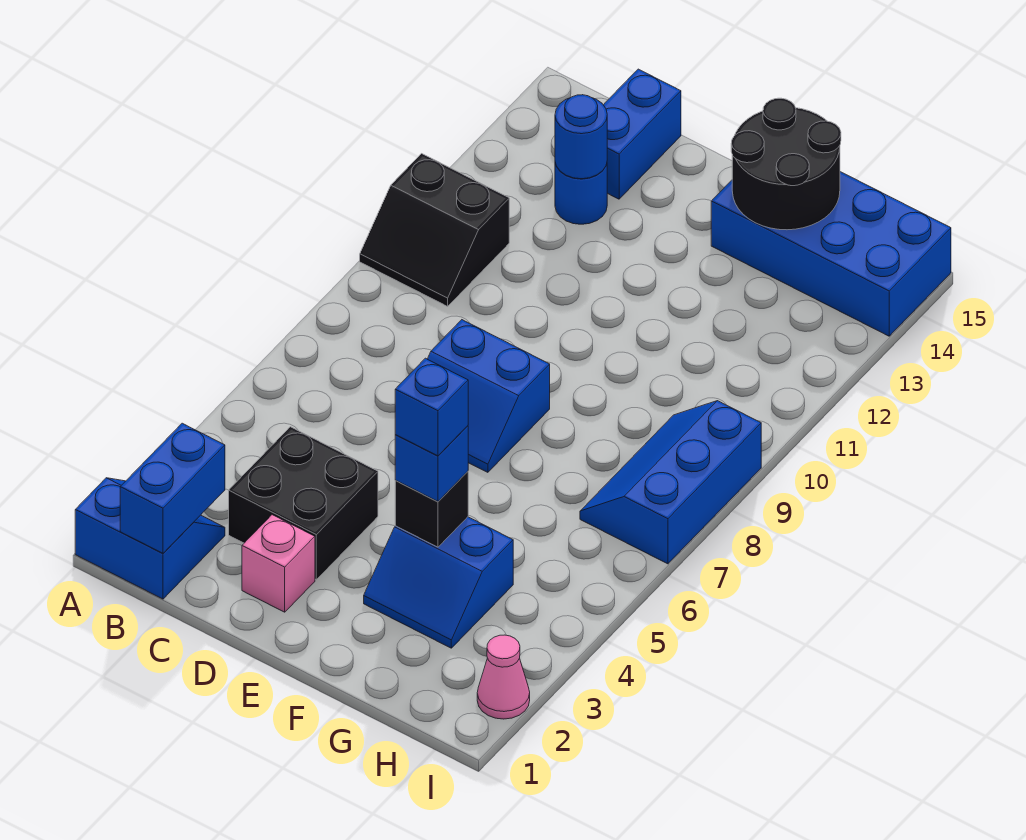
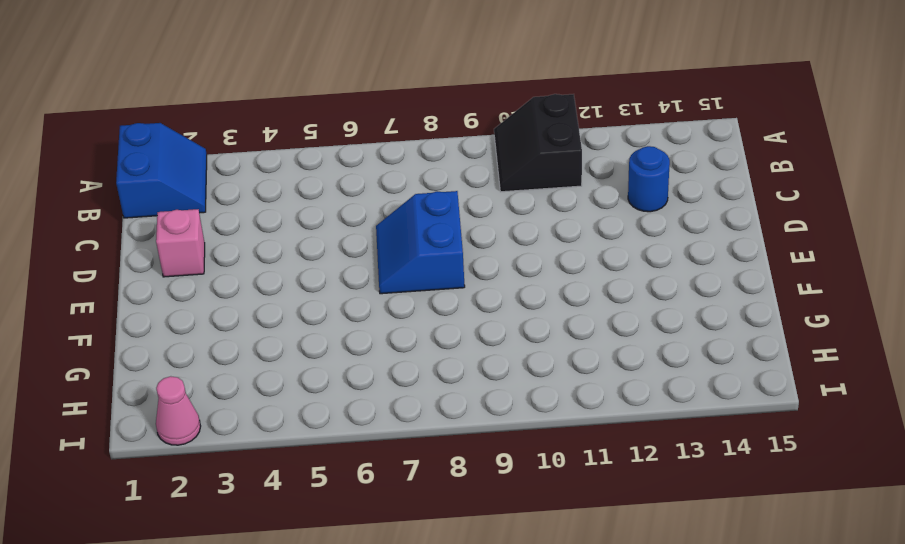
none -> black brick C3:D4 level 1
none -> blue brick C14:C15 level 1
none -> blue slope F3:G4 level 1 top 4

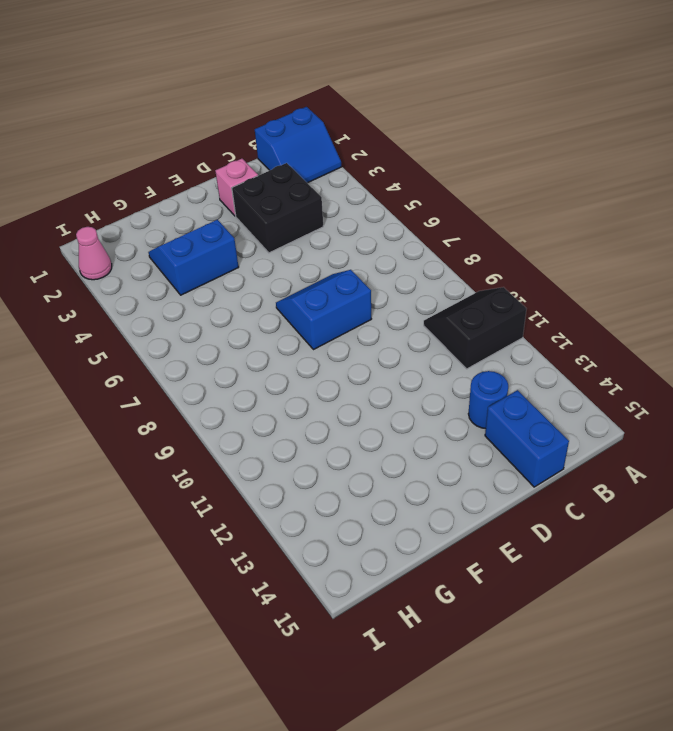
none -> blue brick F14:I15 level 1
none -> blue slope H7:I9 level 1 top I
none -> blue brick B1:B2 level 2

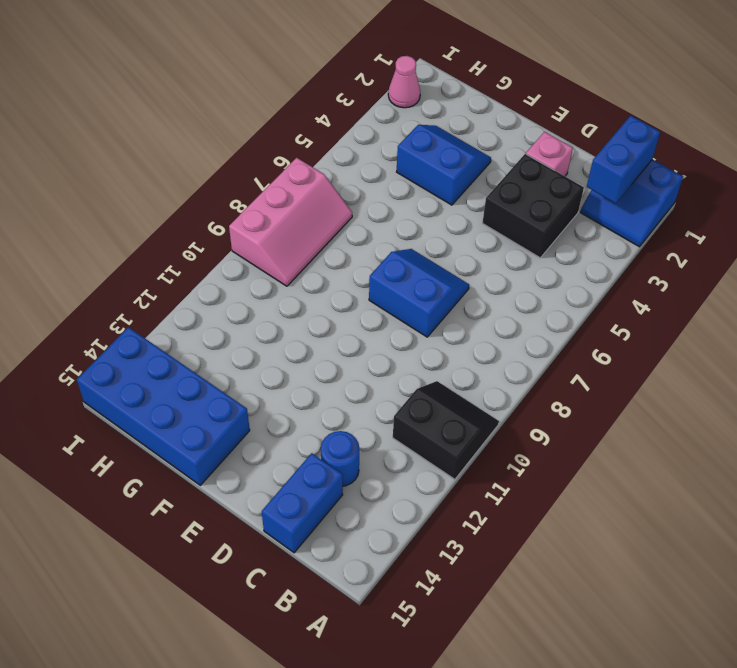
pink slope H7:I9 level 1 top I -> blue slope H7:I9 level 1 top I
none -> blue round brick C13 level 2
none -> black brick F4 level 2
none -> black round brick F14:G15 level 2

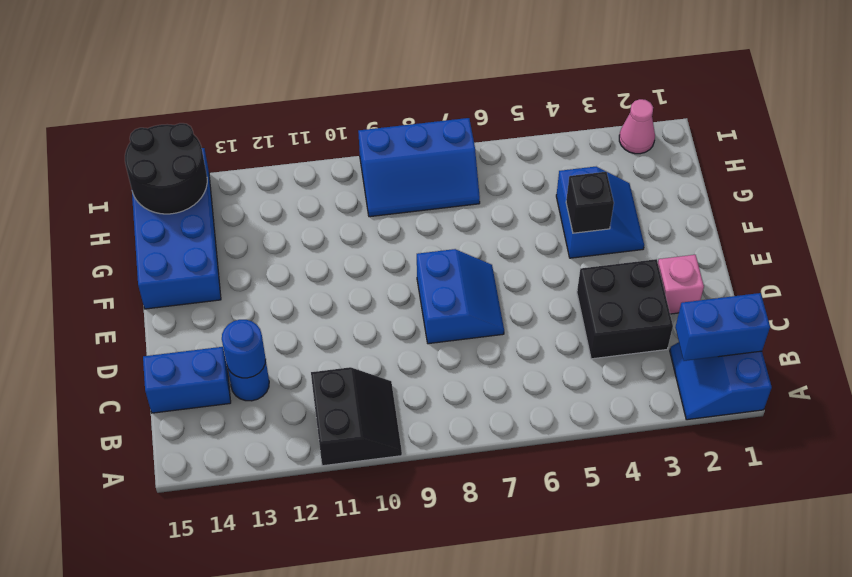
black round brick H14:I15 level 2 -> black round brick F14:G15 level 2
none -> blue brick F4 level 3
none -> blue brick F4 level 4

